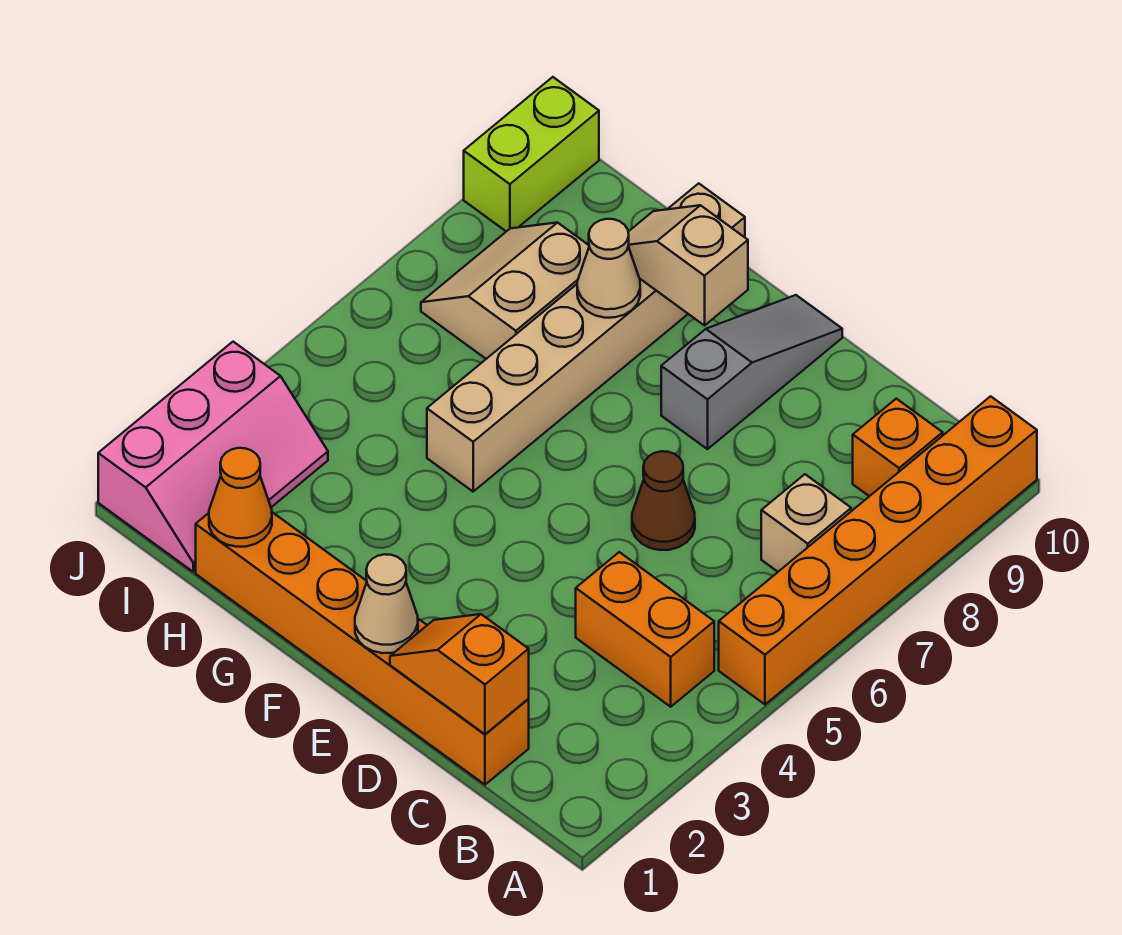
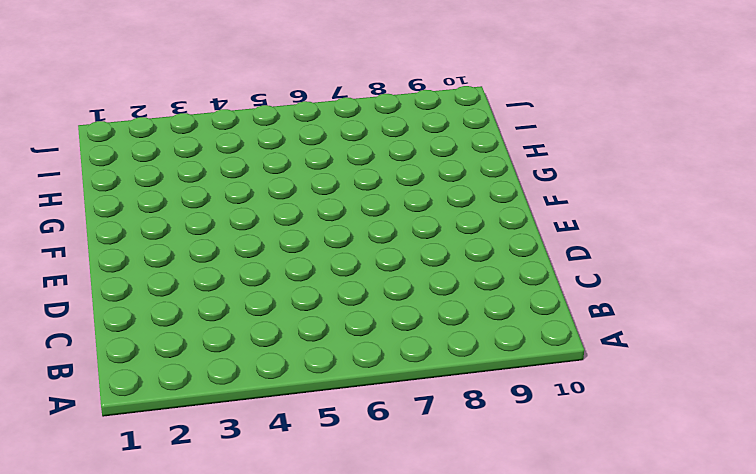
none -> orange brick A5:A10 level 1
none -> orange brick B4:C4 level 1
none -> tan brick B7 level 1

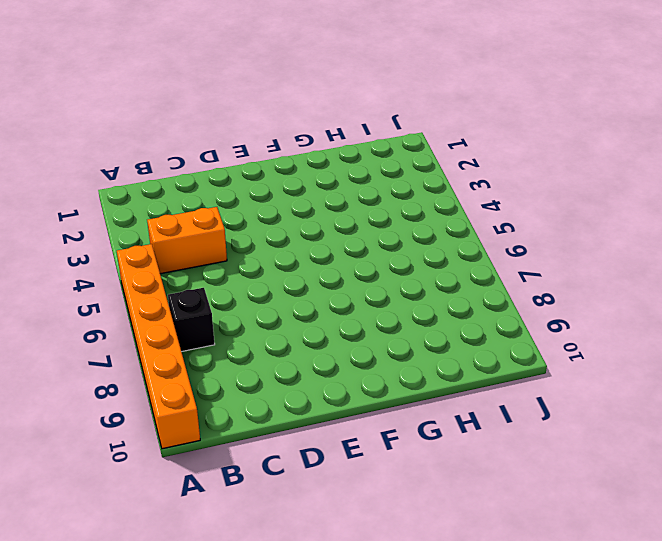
black brick B7 level 1 -> tan brick B7 level 1
none -> orange brick B9 level 1
none -> orange brick C1:H1 level 1
none -> brown cone D6 level 1

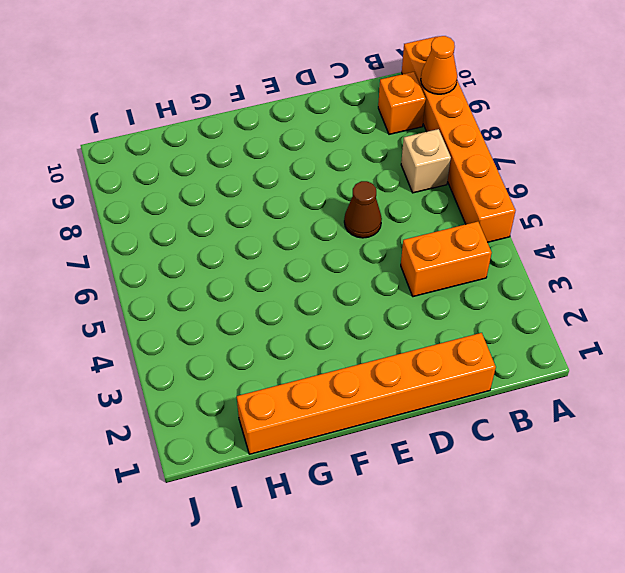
orange cone A9 level 2 -> orange cone H1 level 2
none -> grey slope E8:E10 level 1 top 8
none -> tan brick G5:G10 level 1
none -> tan slope H7:I8 level 1 top H

